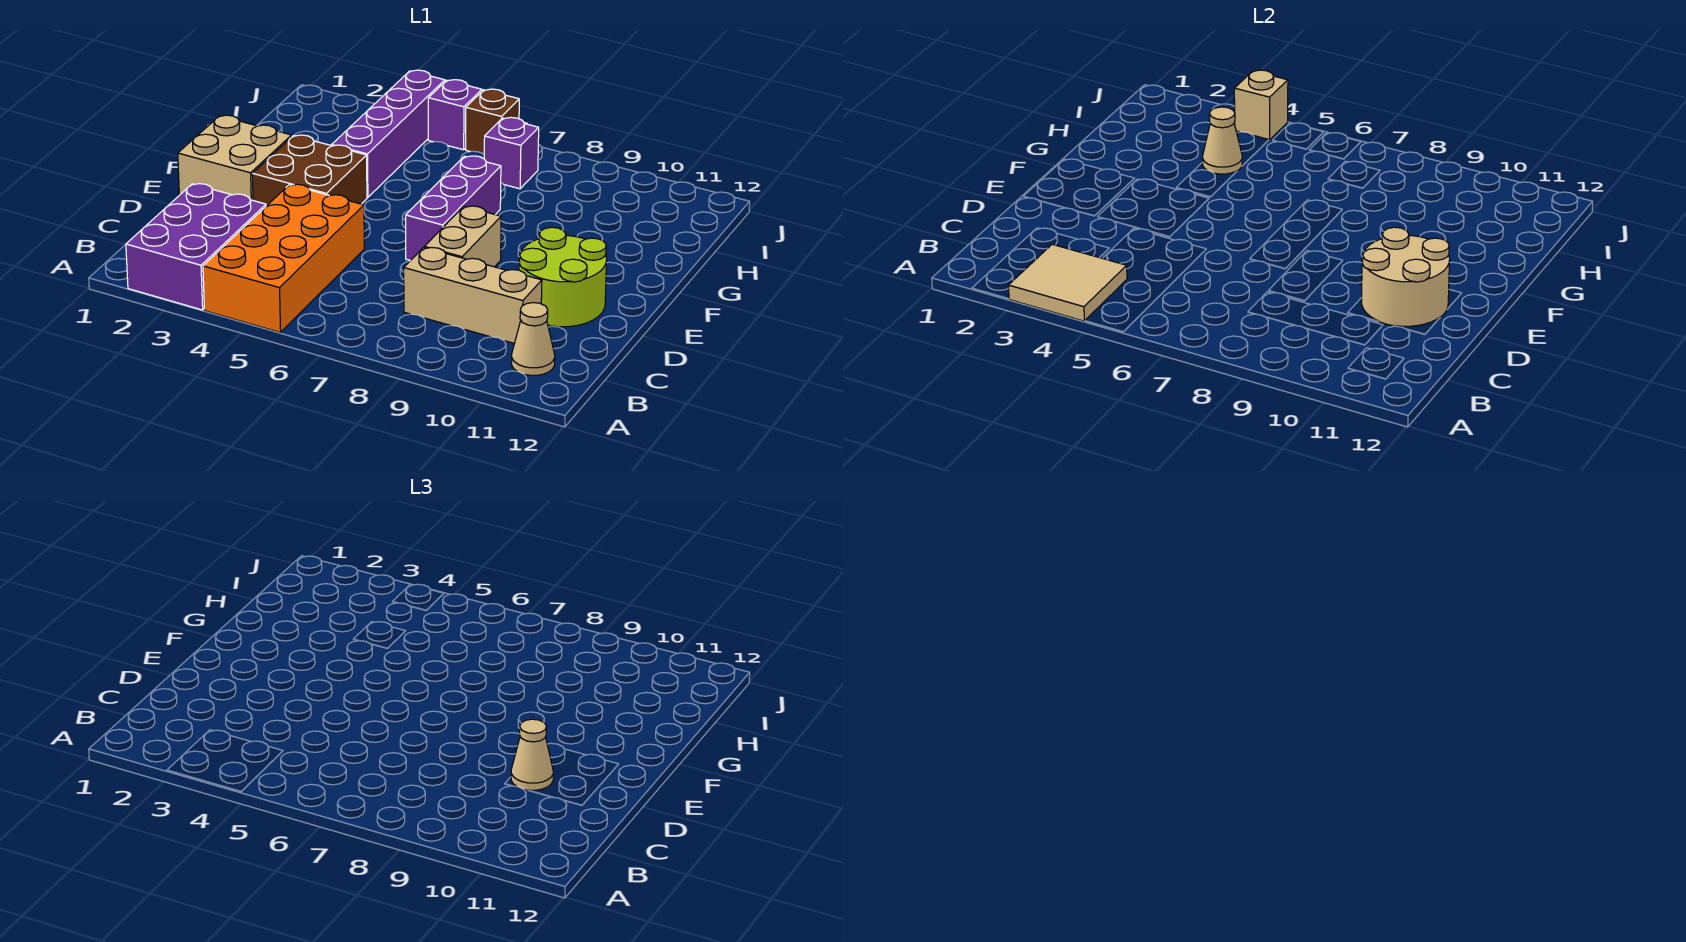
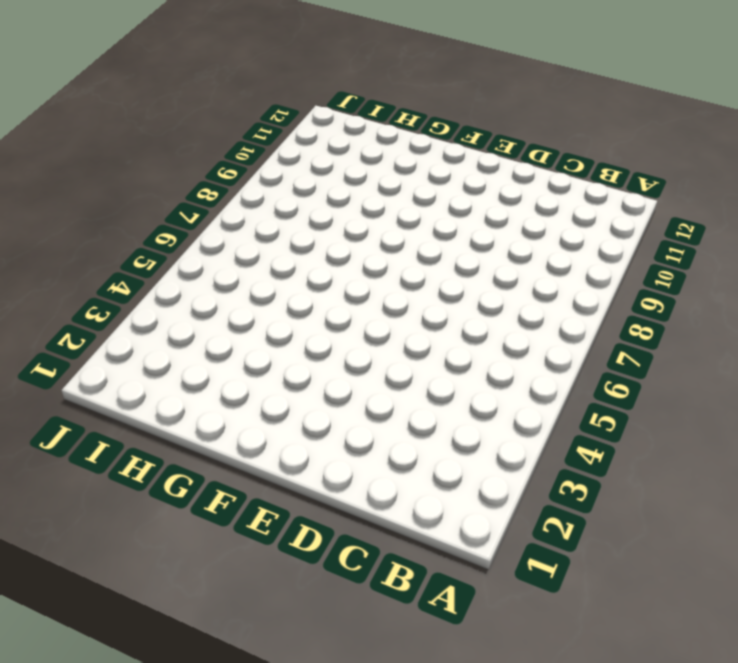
none -> purple brick A2:C3 level 1
none -> orange brick A4:D5 level 1
none -> tan cone B11 level 1

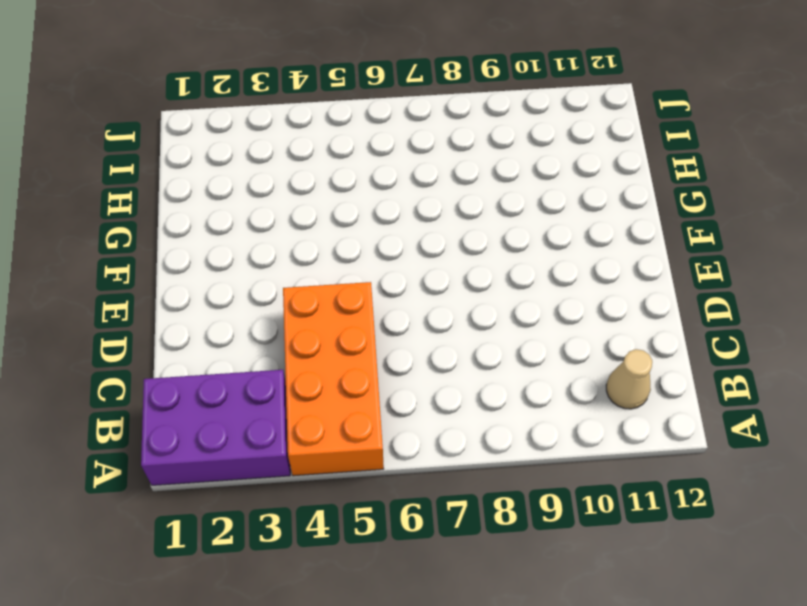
purple brick A1:B3 level 1 -> purple brick A2:C3 level 1
none -> tan brick C8:C10 level 1
none -> tan brick D8:E8 level 1
none -> lime round brick D10:E11 level 1

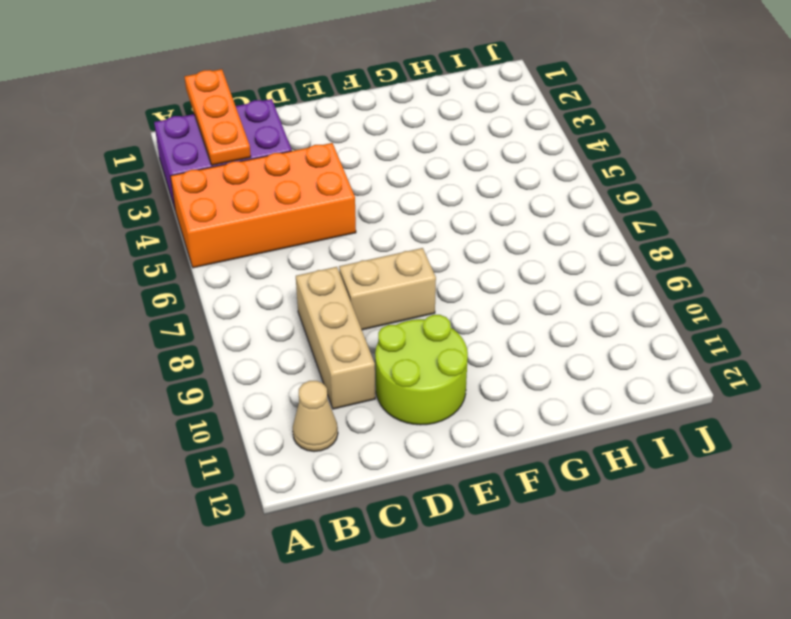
orange plate B1:B3 level 2 -> tan tile A3:B4 level 2
none -> tan brick E1:F2 level 1
none -> brown brick E3:F4 level 1
none -> purple brick E7:G7 level 1

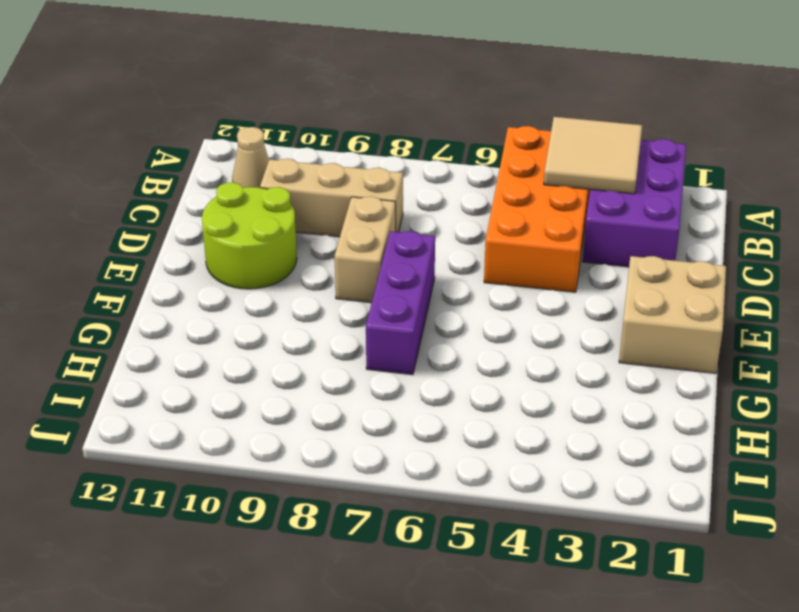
none -> brown brick E3:F4 level 1
none -> purple brick G4:J4 level 1
none -> purple brick I7 level 1

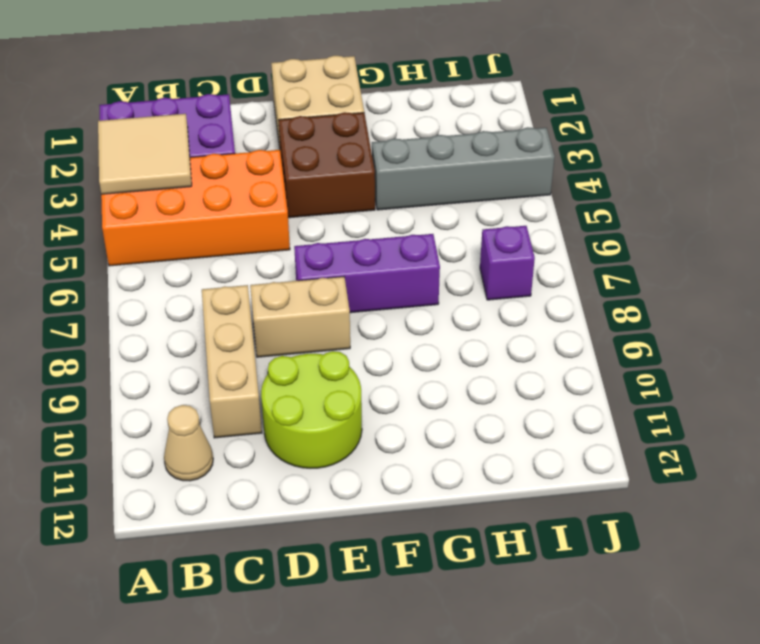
grey brick G4:J4 level 1 -> purple brick G4:J4 level 1
none -> purple brick J5 level 1
none -> brown brick J6 level 1
none -> tan round brick D10:E11 level 2

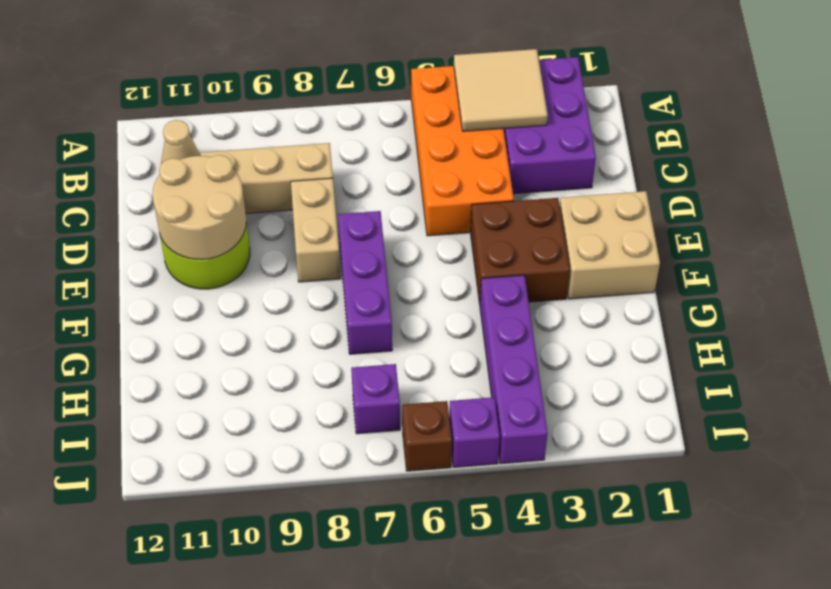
none -> tan cone H4 level 2
none -> tan brick J4 level 2
none -> tan cone D10 level 3

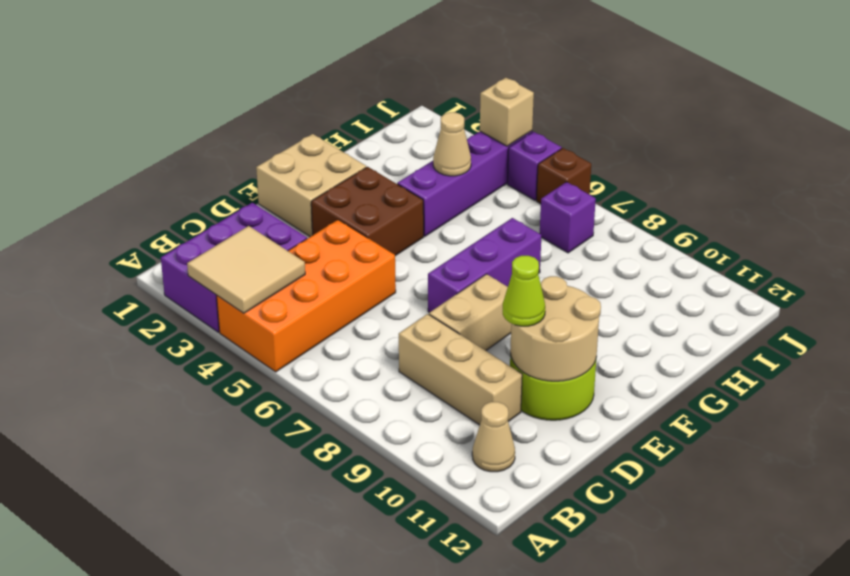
lime cone D10 level 3 -> tan cone D10 level 3

